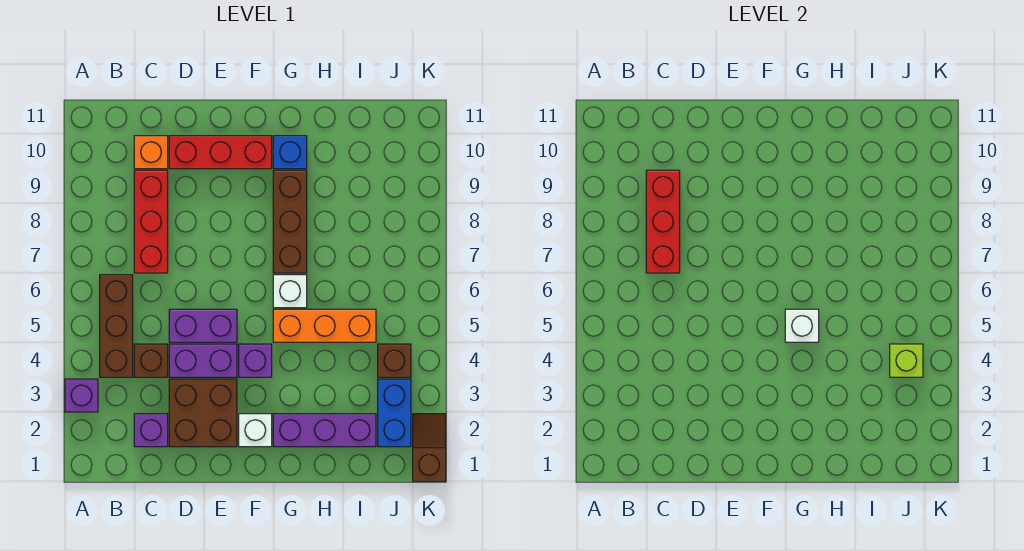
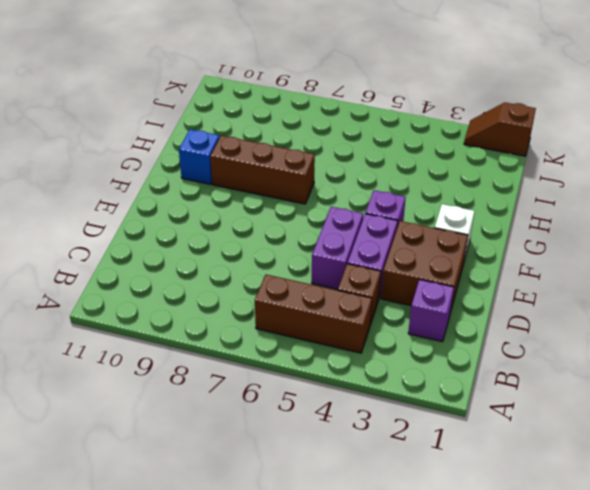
none -> purple brick A3 level 1
none -> red brick C7:C9 level 1
none -> orange brick C10 level 1

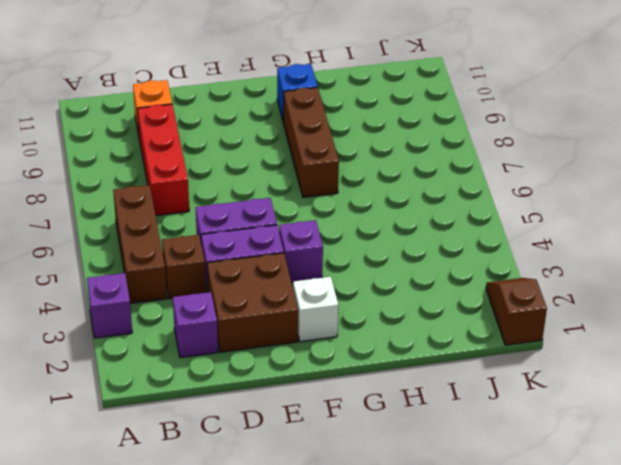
none -> red brick D10:F10 level 1
none -> purple brick G2:I2 level 1
none -> orange brick G5:I5 level 1

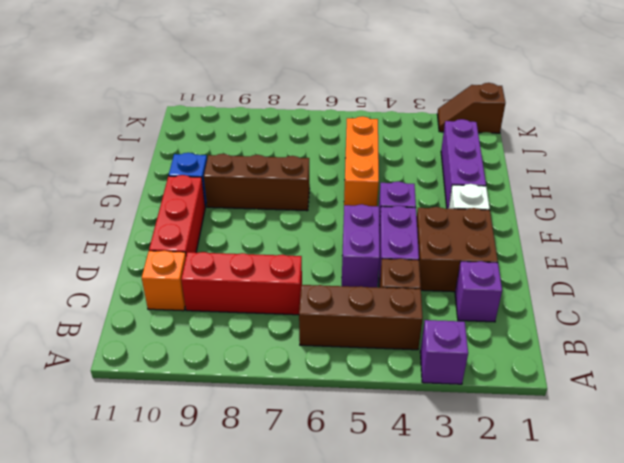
none -> white brick G6 level 1
none -> blue brick J2:J3 level 1
none -> brown brick J4 level 1

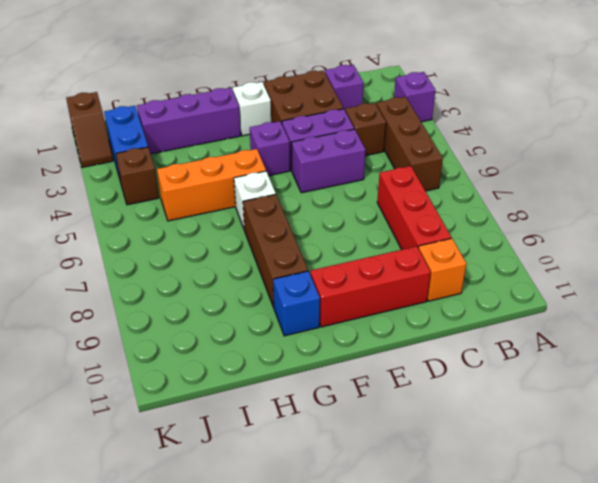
none -> red brick C7:C9 level 2
none -> white brick G5 level 2
none -> lime brick J4 level 2

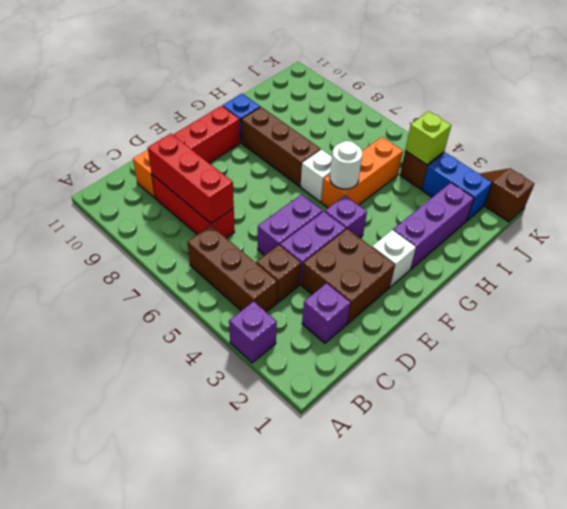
white round brick G5 level 2 -> white brick G5 level 2

